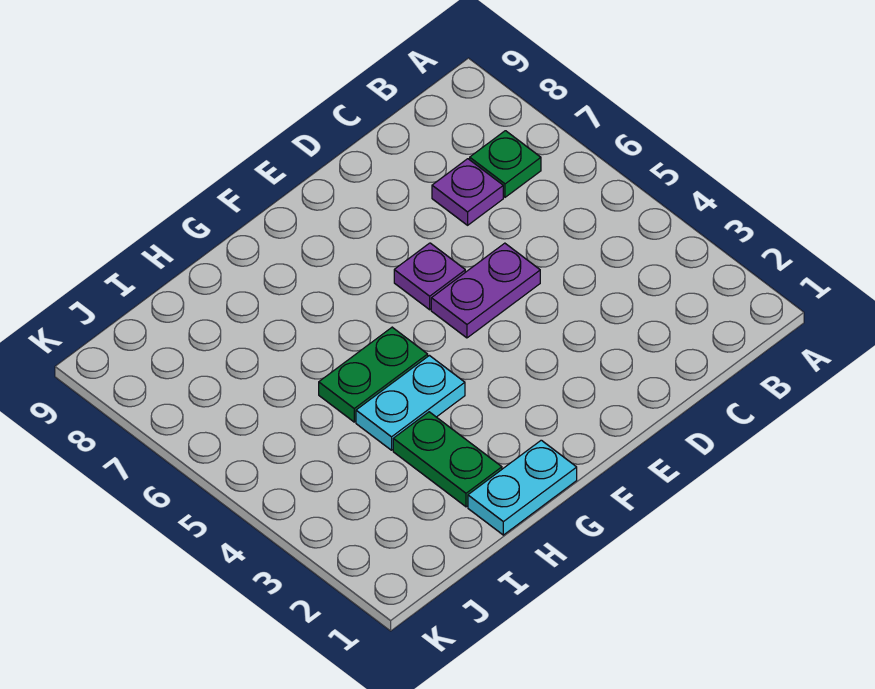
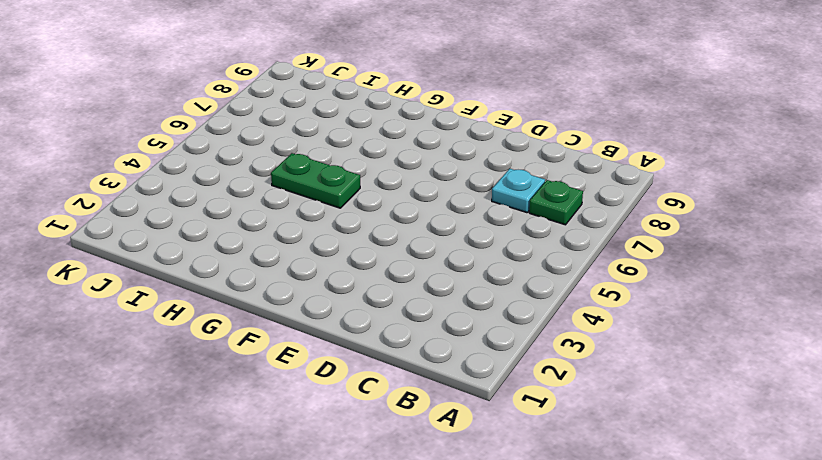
cyan plate C7 level 1 -> purple plate C7 level 1
none -> purple plate D5:E5 level 1
none -> purple plate E6 level 1

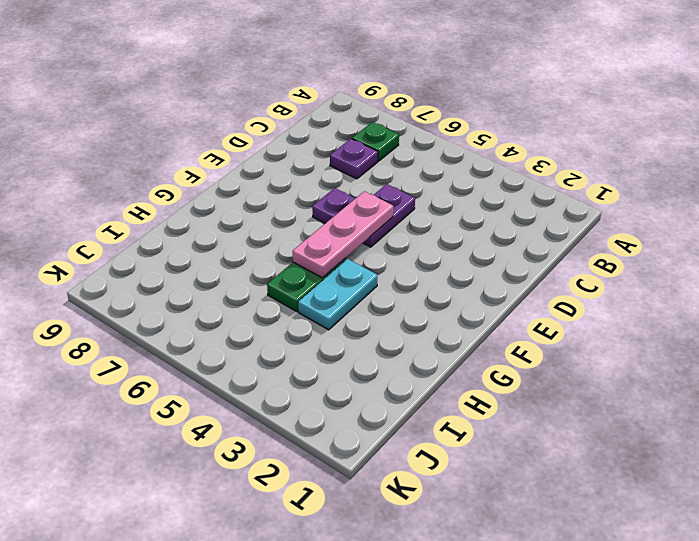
pink plate E5:G5 level 2 -> none
none -> cyan plate G1:H1 level 1
none -> green plate H2:H3 level 1

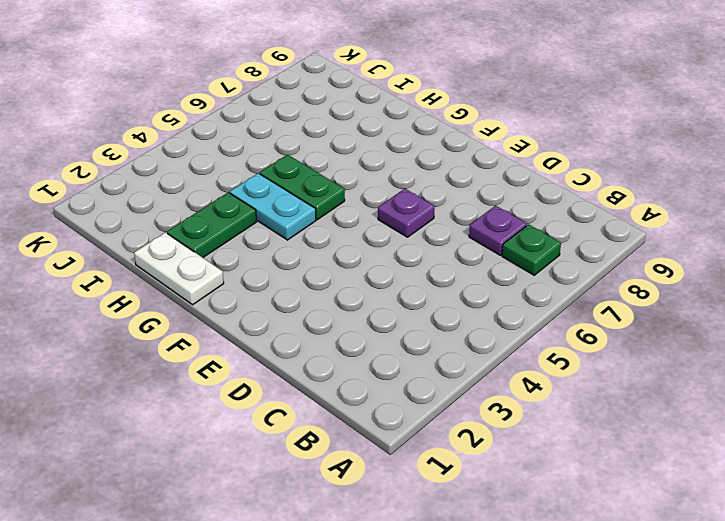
white plate G1:H1 level 1 -> cyan plate G1:H1 level 1
none -> purple plate D5:E5 level 1

